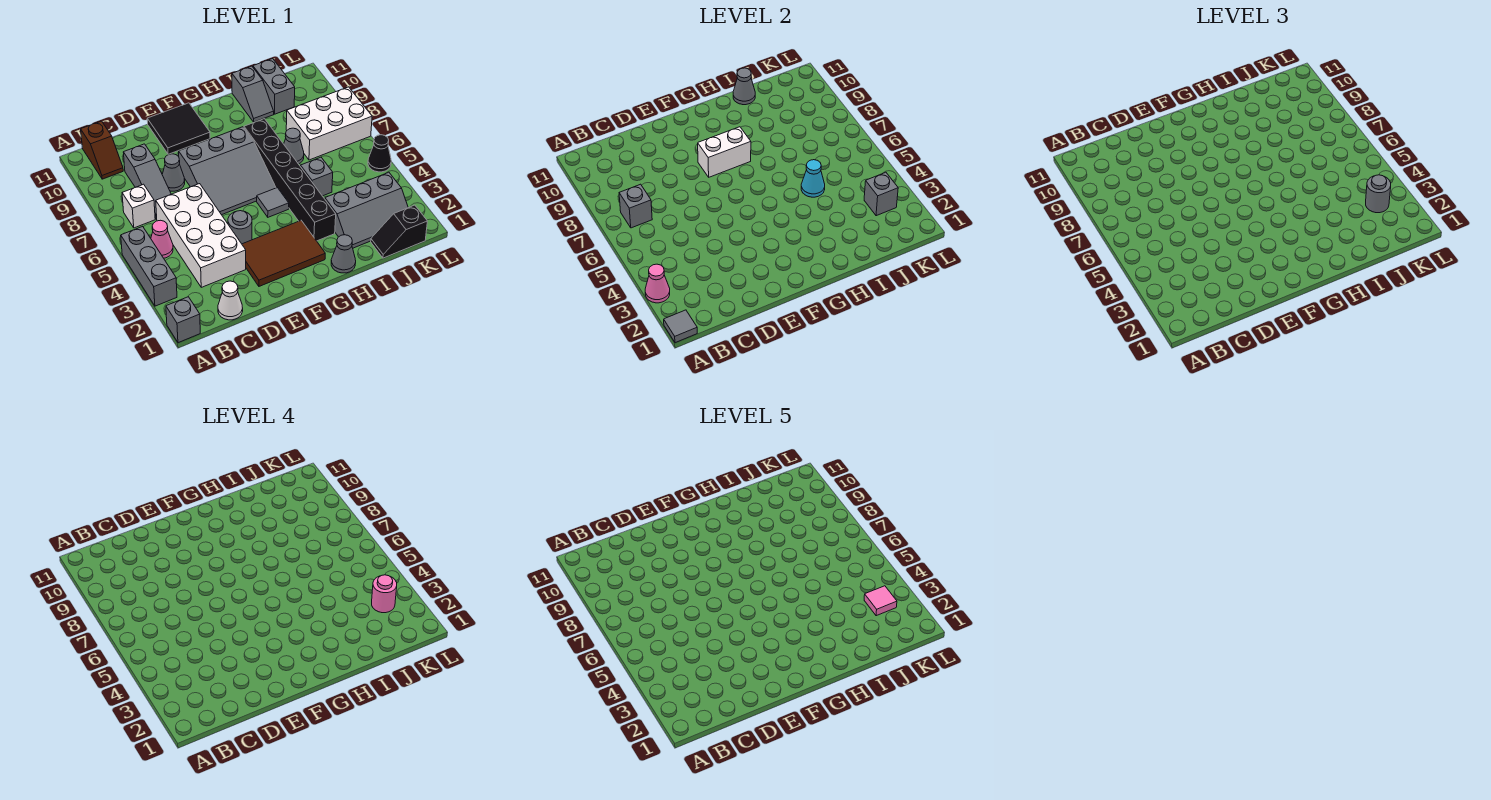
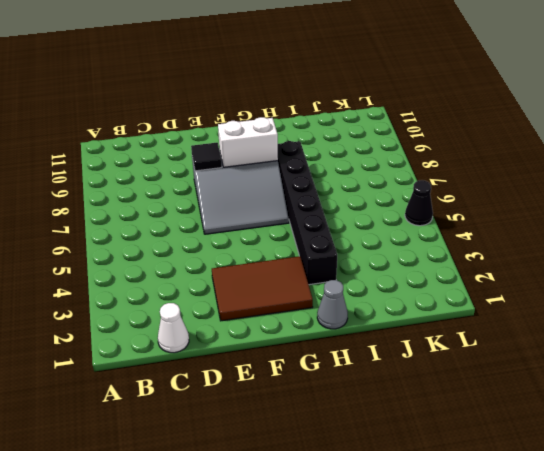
black tile E8 level 2 -> none
none -> grey brick A1 level 1
none -> grey brick A3:A5 level 1
none -> pink cone B5 level 1
none -> white brick B7 level 1

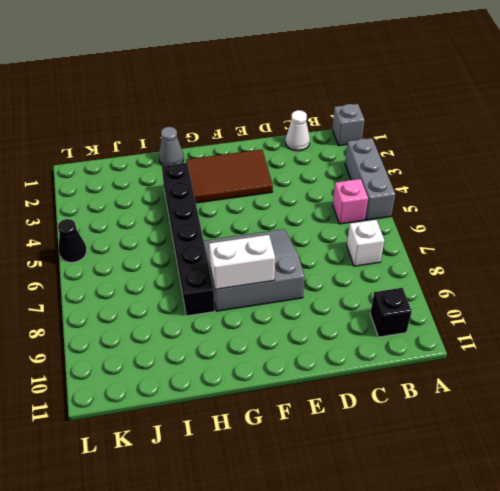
pink brick B5 level 1 -> pink cone B5 level 1
black brick B10 level 1 -> brown slope B10:B11 level 1 top 11
none -> white brick C3:D6 level 1
none -> grey slope C7:C9 level 1 top 9
none -> grey cone D8 level 1
none -> grey round brick E4 level 1

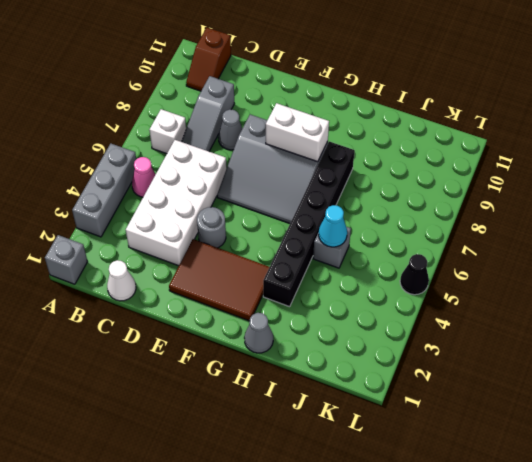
none -> black tile E10:F11 level 1
none -> grey tile G5 level 1
none -> grey slope I2:K3 level 1 top 3
none -> grey cone I7 level 1

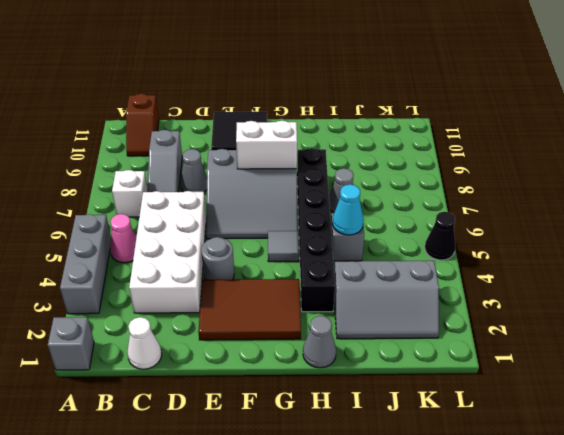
none -> grey slope I10:I11 level 1 top 11
none -> black slope J1:K1 level 1 top K
none -> white brick J7:L8 level 1
none -> grey brick J10:J11 level 1

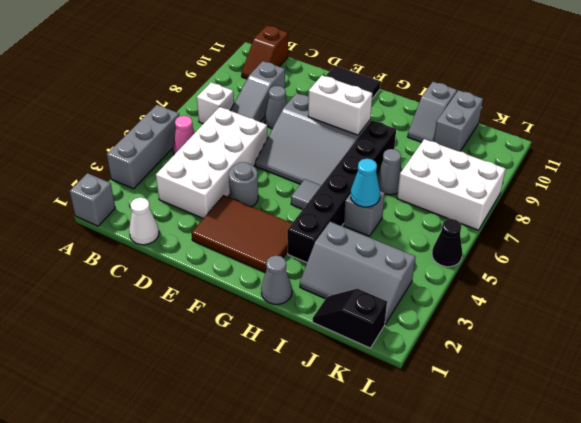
none -> grey tile A1 level 2
none -> pink cone A3 level 2
none -> grey brick B7 level 2
none -> grey cone I11 level 2

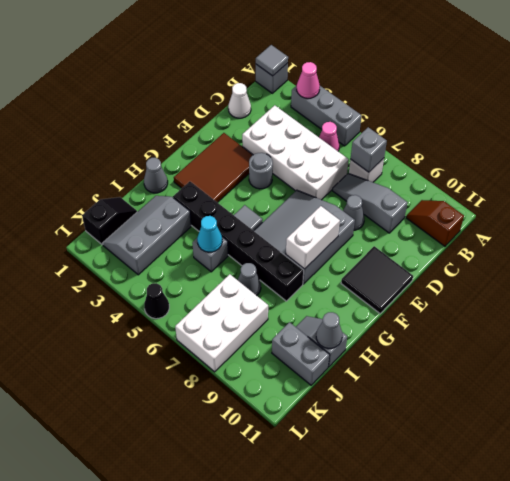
none -> grey brick K3 level 2
none -> grey round brick K3 level 3
none -> pink round brick K3 level 4
none -> pink tile K3 level 5

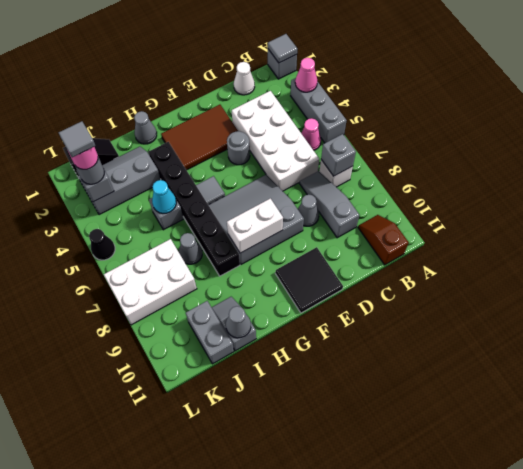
grey tile K3 level 5 -> pink tile K3 level 5

